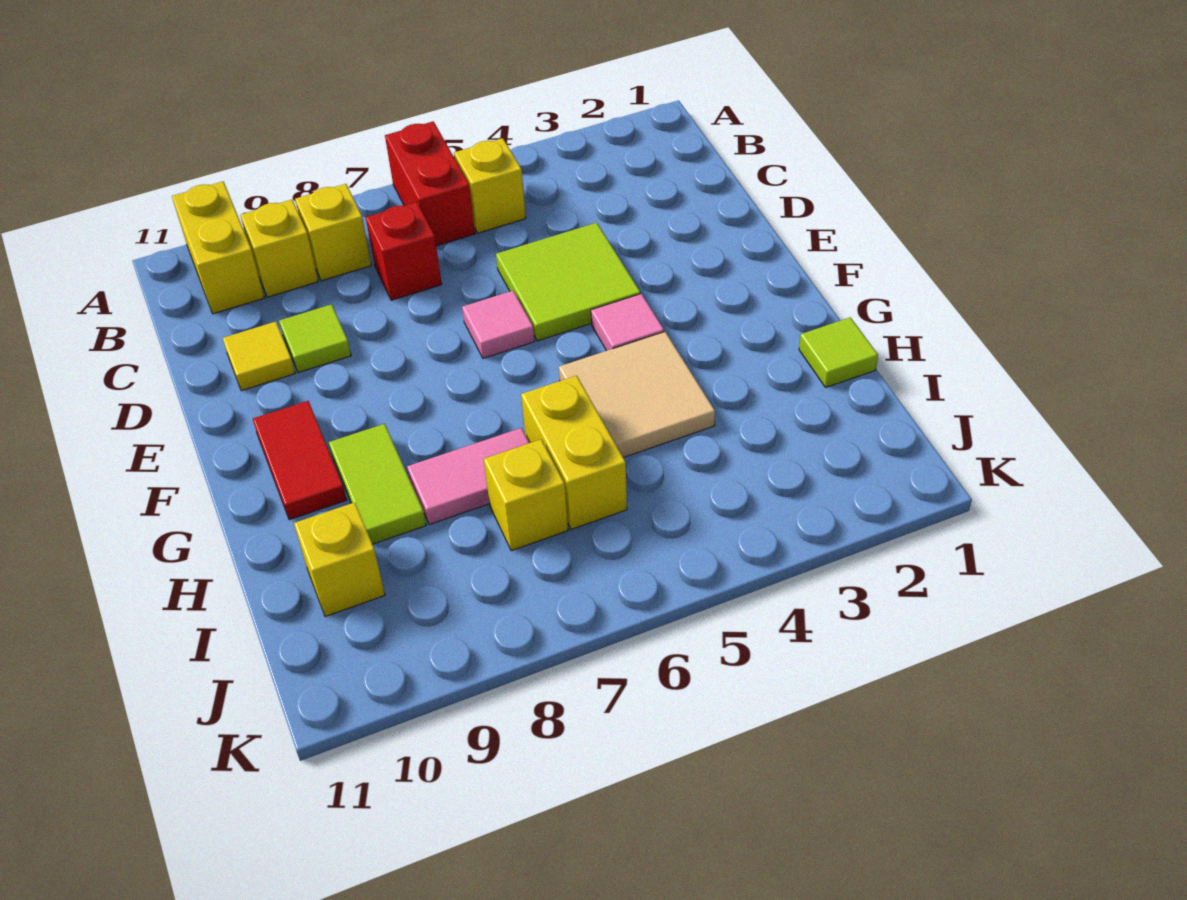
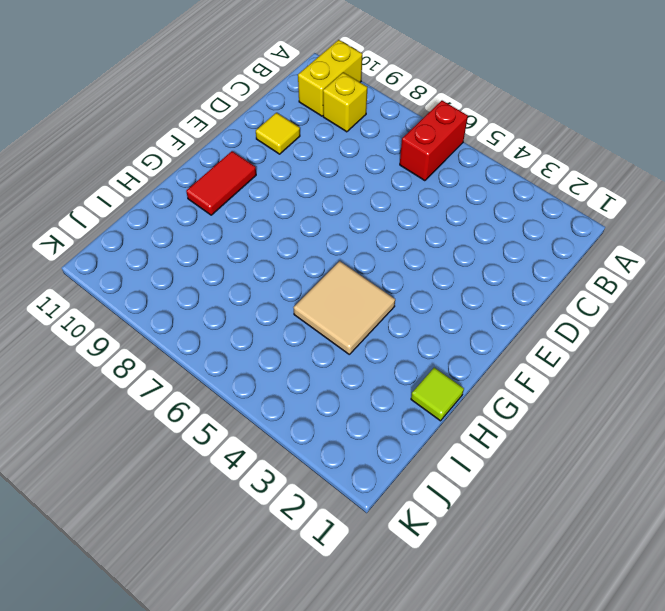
none -> yellow brick B5 level 1
none -> yellow brick B8 level 1
none -> red brick C7 level 1

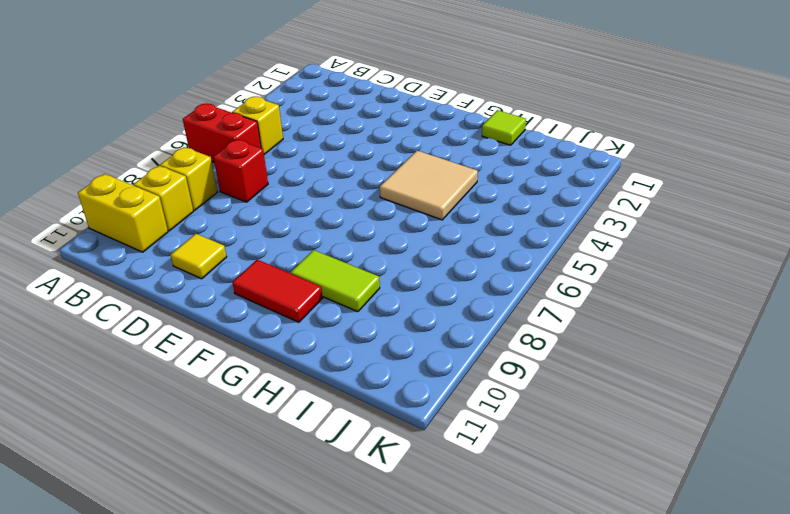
none -> lime tile D4:E5 level 1
none -> lime tile D9 level 1
none -> pink tile E6 level 1

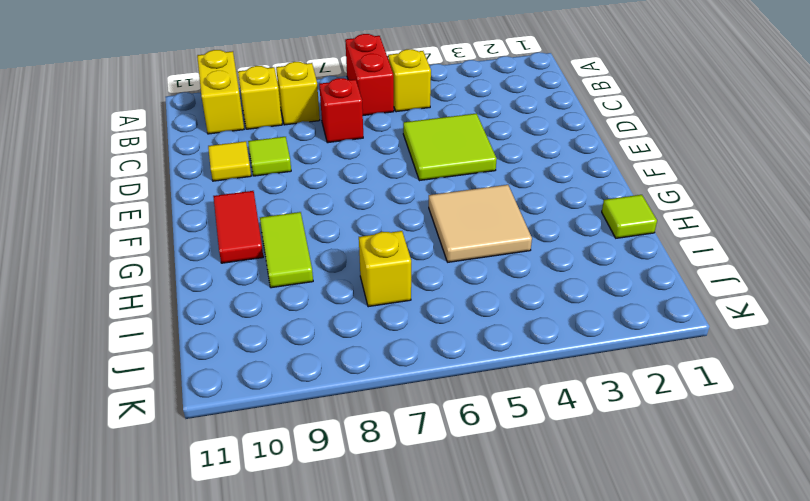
none -> pink tile E6 level 1
none -> pink tile F4 level 1
none -> yellow brick H6:I6 level 1

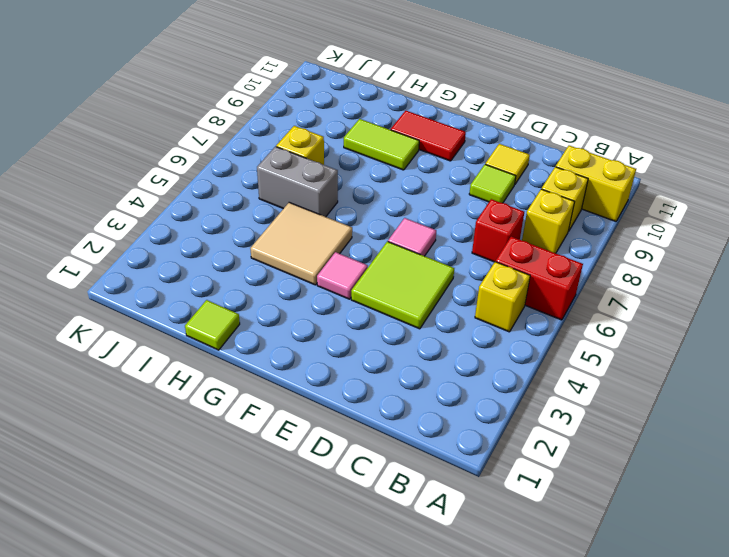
grey brick H6:I6 level 1 -> yellow brick H6:I6 level 1
none -> pink tile H7:H8 level 1
none -> yellow brick I10 level 1

